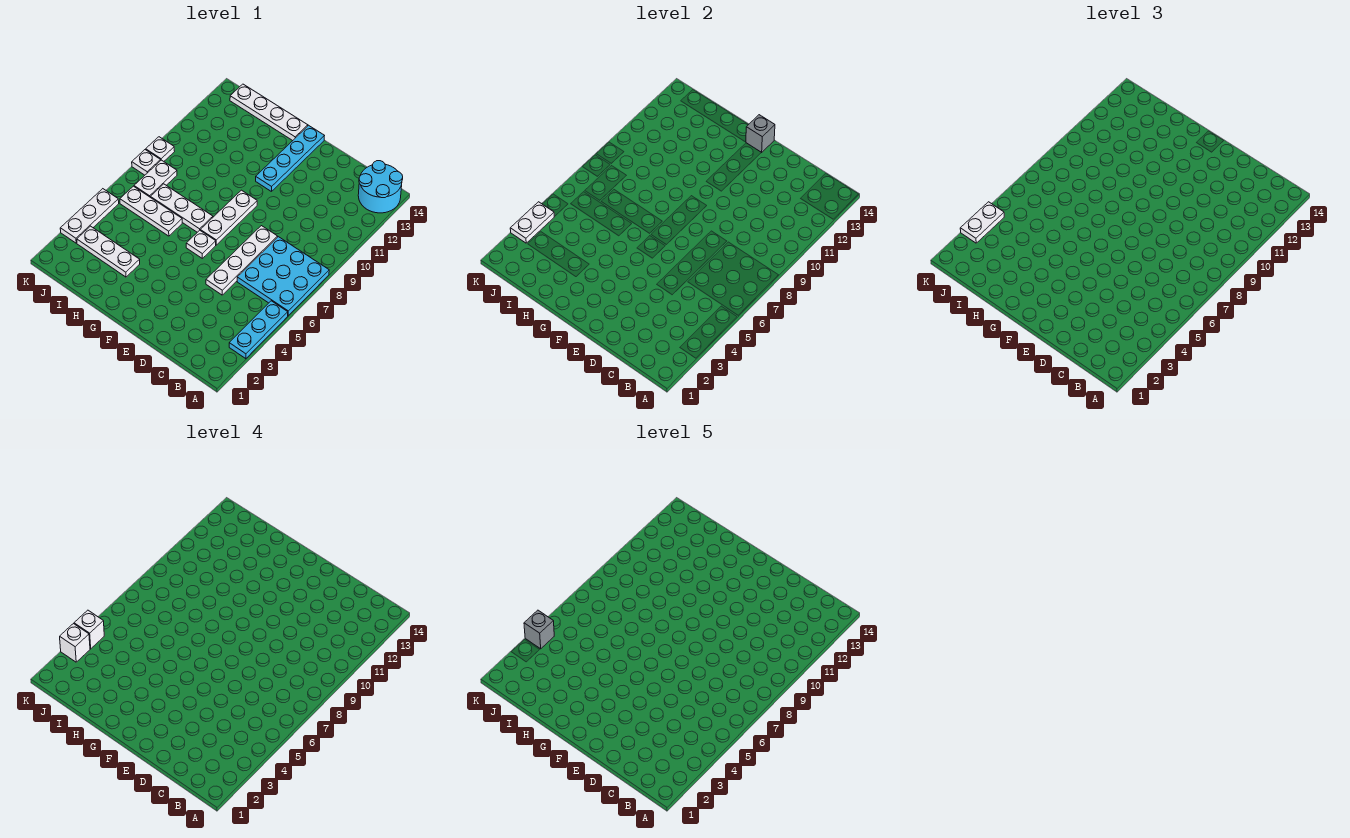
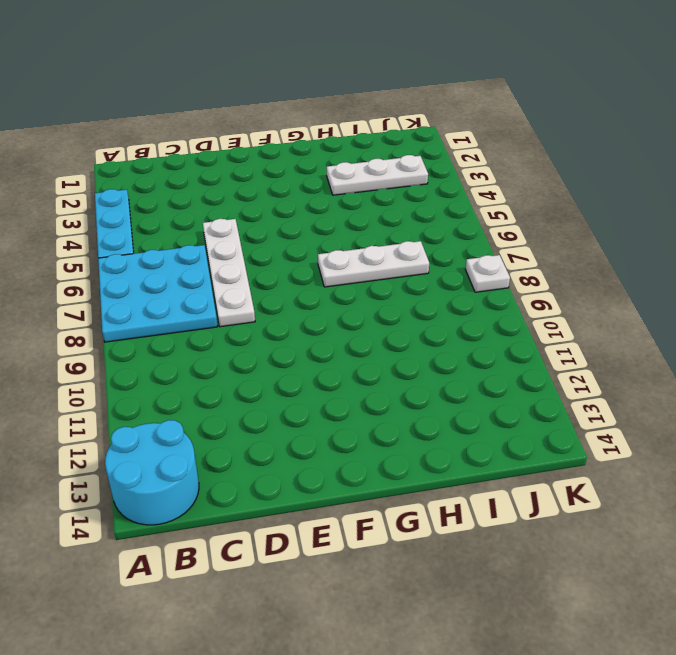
none -> white plate F6 level 1
none -> white plate F7:F9 level 1
none -> cyan plate F11:F14 level 1

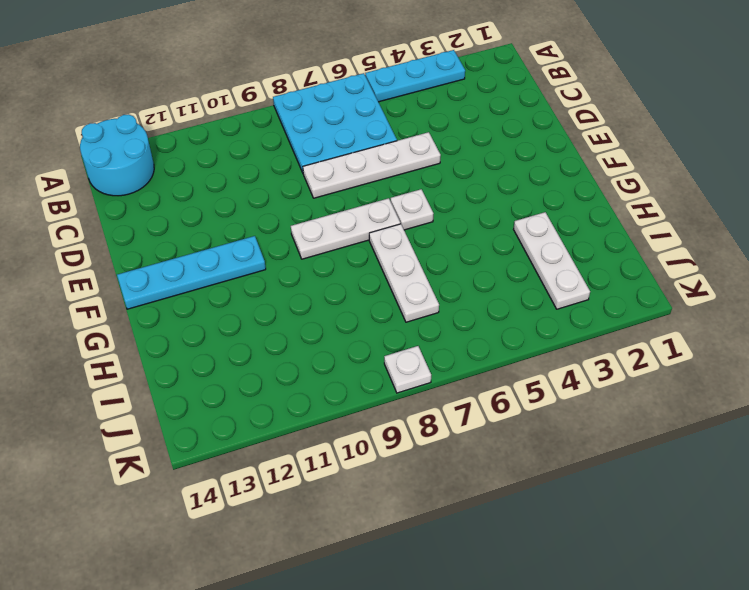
none -> white plate G14:J14 level 1
none -> white plate H6:J6 level 1
none -> white plate J7:J8 level 1

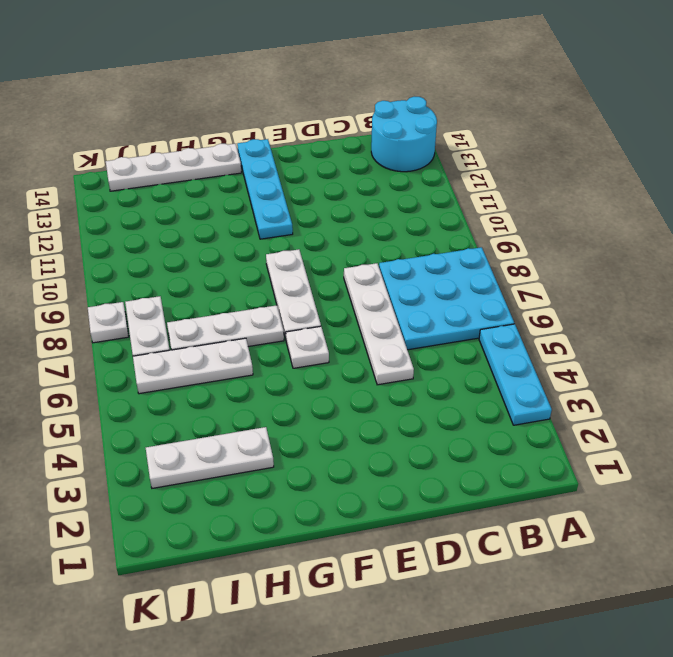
none -> white plate K3:K5 level 1
none -> white plate K9 level 1
none -> grey brick F14 level 2

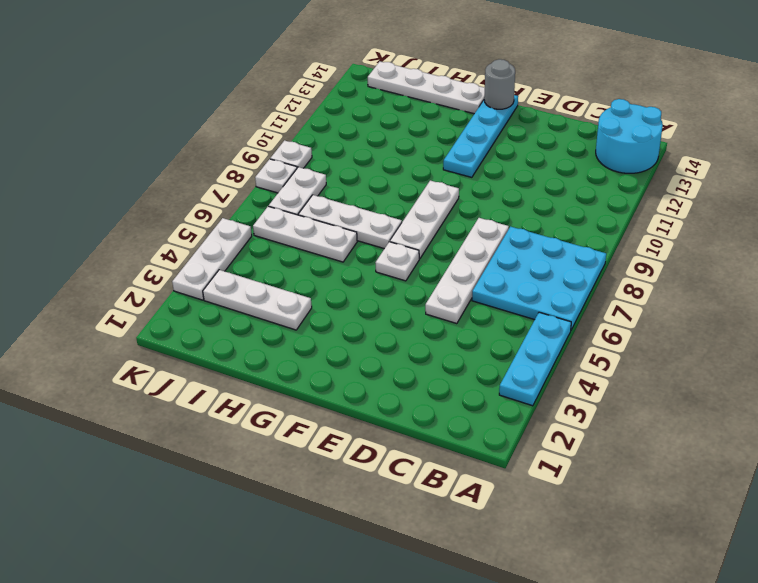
grey round brick F14 level 2 -> grey brick F14 level 2
none -> white plate K3:K4 level 2
none -> white plate K3:K4 level 3
none -> white brick K3 level 4

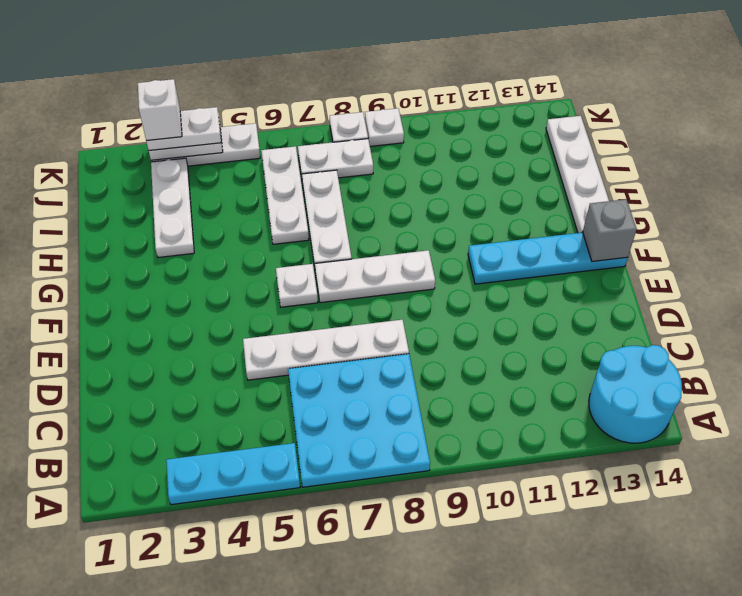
none -> white brick K4 level 4
none -> grey brick K4 level 5

